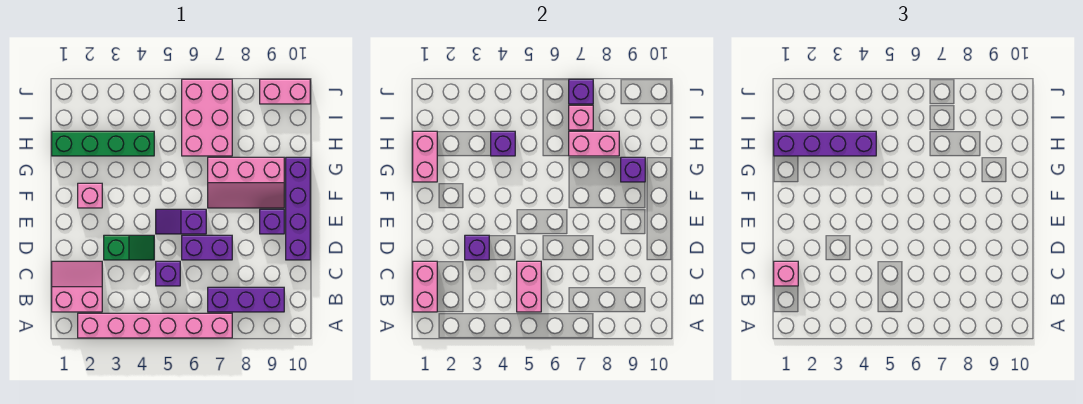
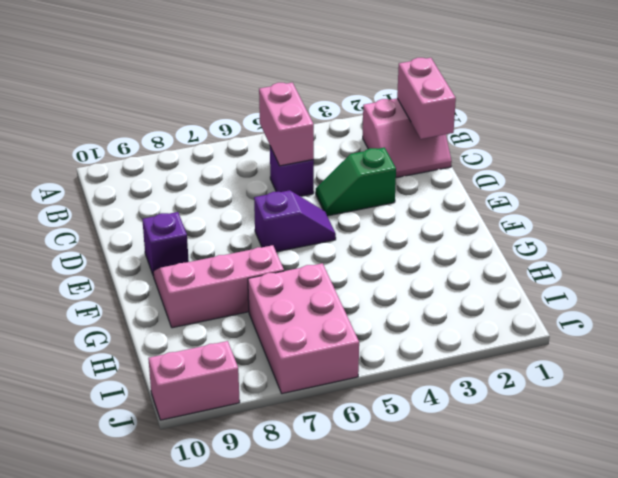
none -> pink brick A2:A7 level 1
none -> purple brick B7:B9 level 1
none -> purple brick D6:D7 level 1

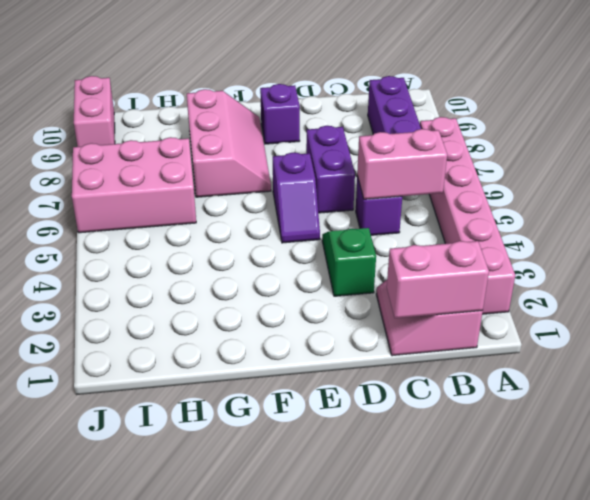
none -> purple brick D10:G10 level 1
none -> pink brick F2 level 1
none -> green brick H1:H4 level 1

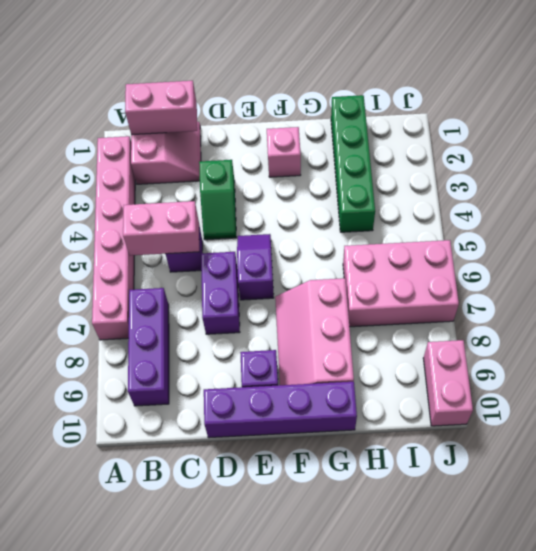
none -> purple brick D3 level 2
none -> pink brick G1:H1 level 2
none -> purple brick G9 level 2

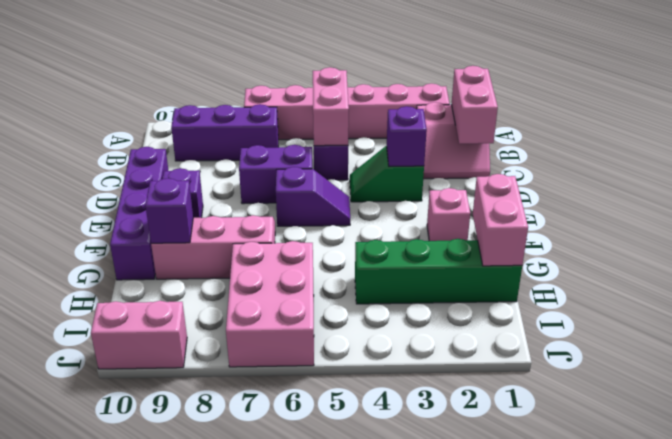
none -> purple brick H4 level 2
none -> pink brick H7:H8 level 2
none -> pink brick I7 level 2

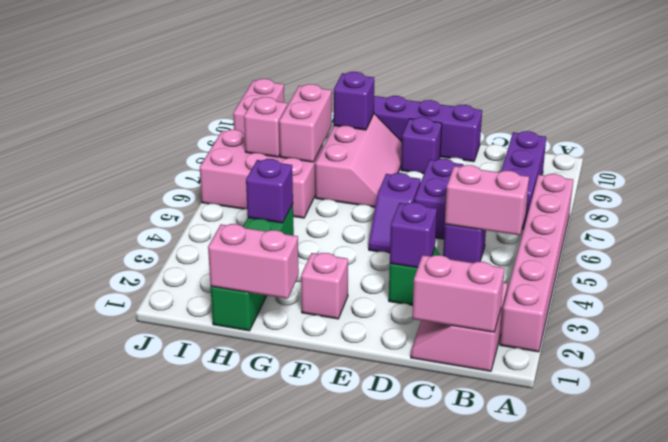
none -> purple brick J7 level 2
none -> pink brick C1 level 3
none -> purple brick H1:H4 level 3

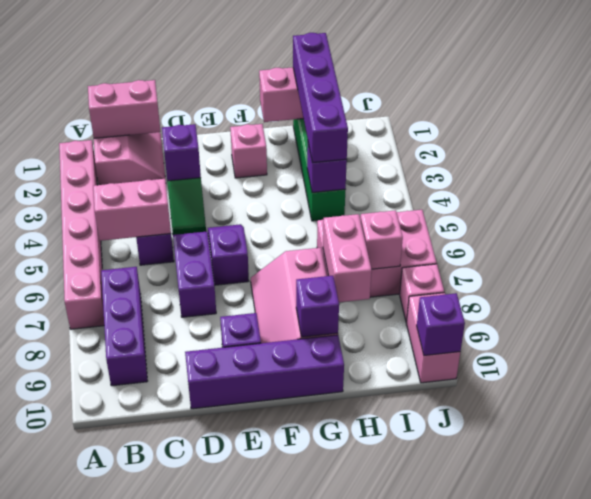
pink brick J8 level 1 -> pink brick C1 level 3
purple brick J10 level 2 -> purple brick J7 level 2

